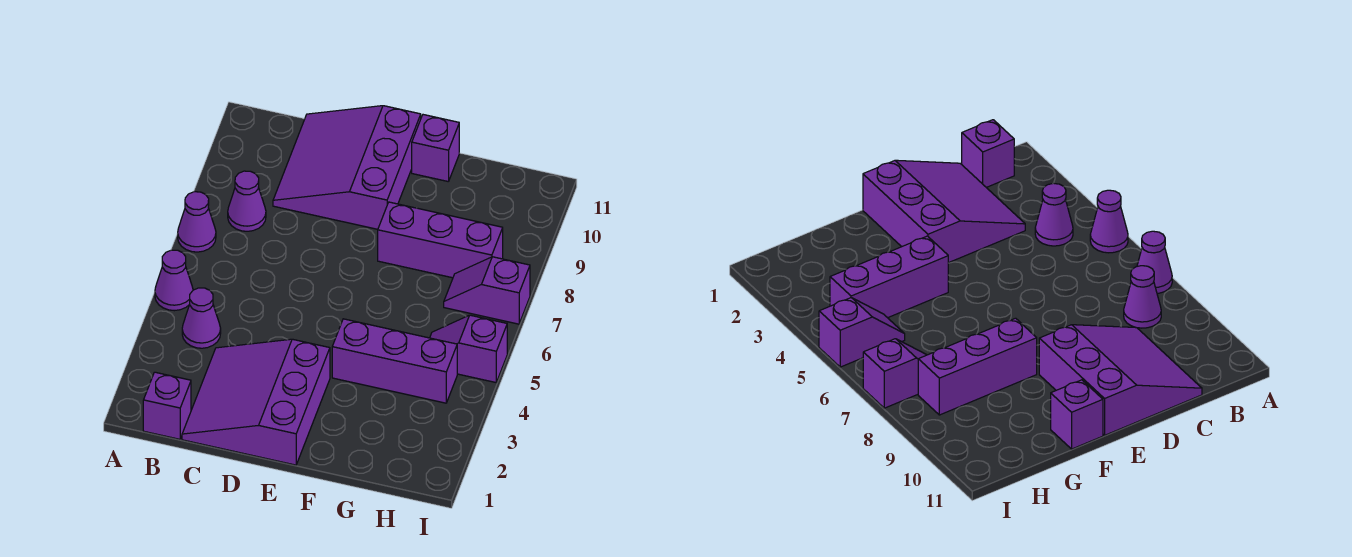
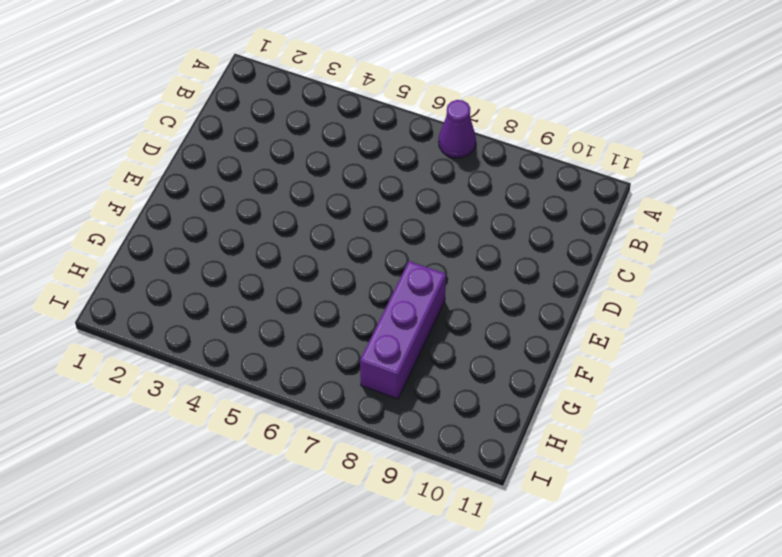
none -> purple cone A5 level 1
none -> purple brick B1 level 1
none -> purple cone B4 level 1

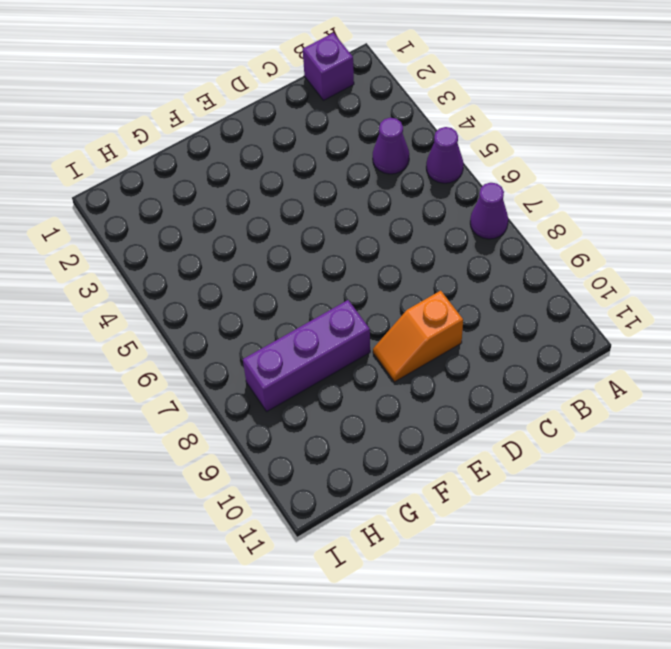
orange slope D9:E9 level 1 top D -> purple slope C9:E11 level 1 top E
none -> purple cone B8 level 1
none -> purple slope C1:E3 level 1 top E
none -> purple brick F4:H4 level 1

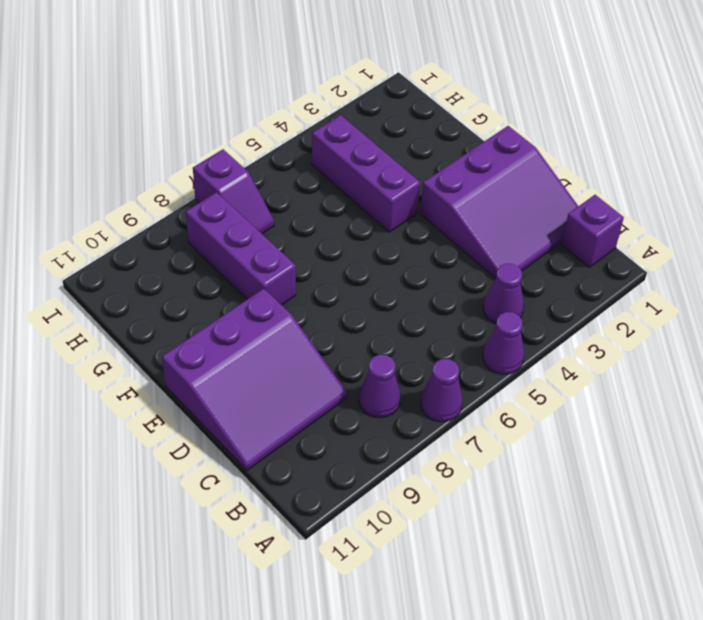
none -> purple brick F11 level 1
none -> purple slope H5:I5 level 1 top I

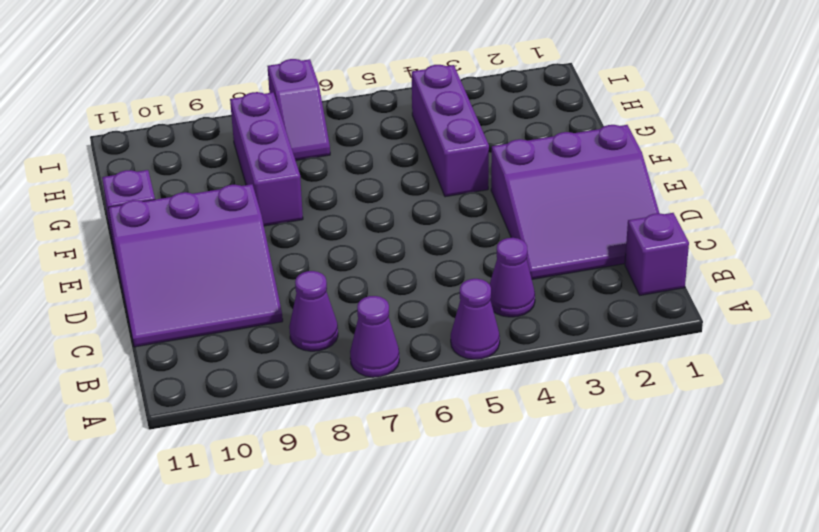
none -> purple slope H5:I5 level 1 top I

